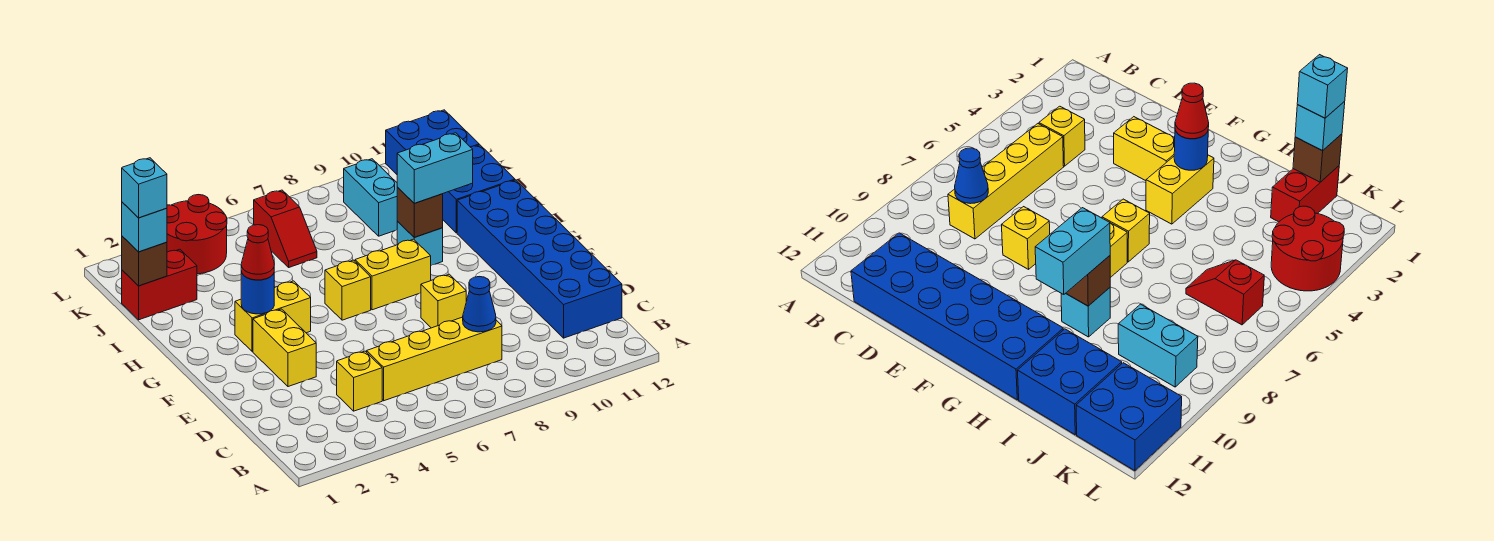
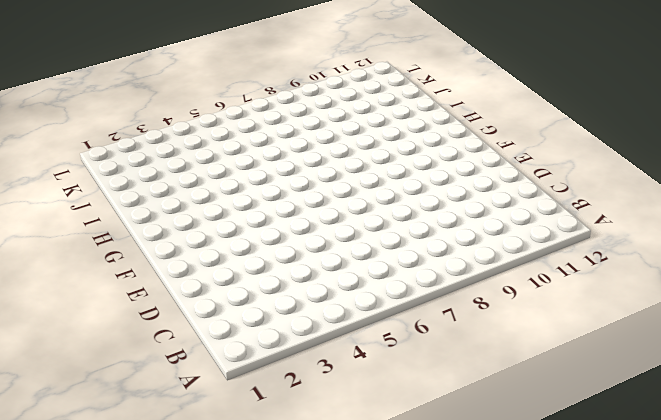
none -> yellow brick C4 level 1
none -> yellow brick C5:C8 level 1
none -> blue brick C11:H12 level 1

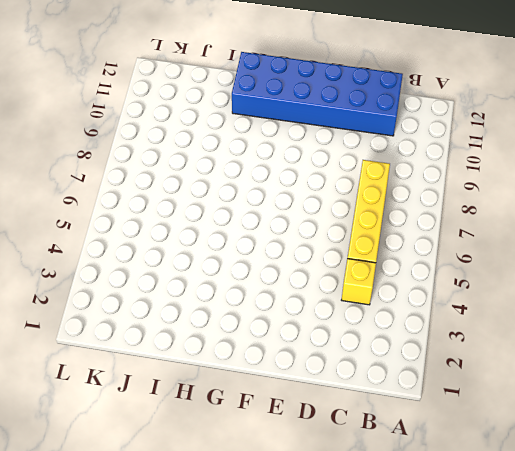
none -> yellow brick E3:F3 level 1
none -> yellow brick E8 level 1
none -> yellow brick G3:G4 level 1

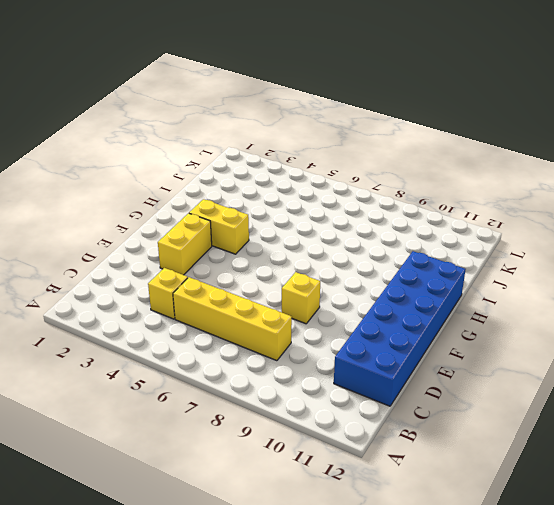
none -> yellow brick G6 level 1
none -> yellow brick G7:G8 level 1
none -> cyan brick H9 level 1

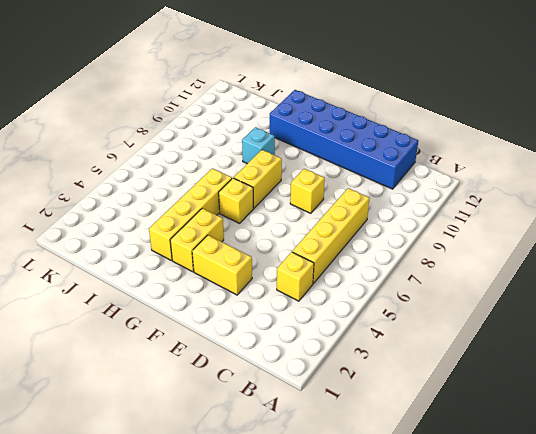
yellow brick H3:H6 level 1 -> none
none -> blue brick I11:J12 level 1
none -> red brick J1:J2 level 1
none -> red slope J6:K6 level 1 top K

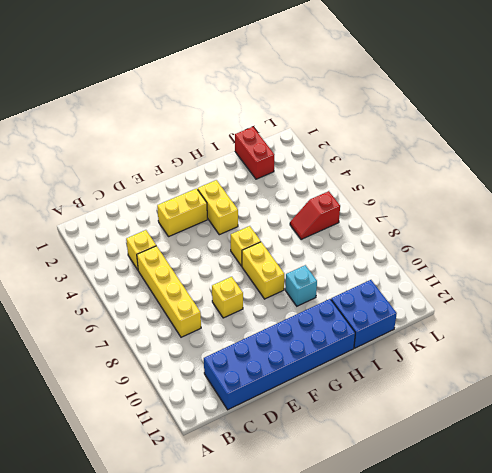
none -> cyan brick J9:K9 level 1
none -> red round brick K3:L4 level 1
none -> blue brick K11:L12 level 1

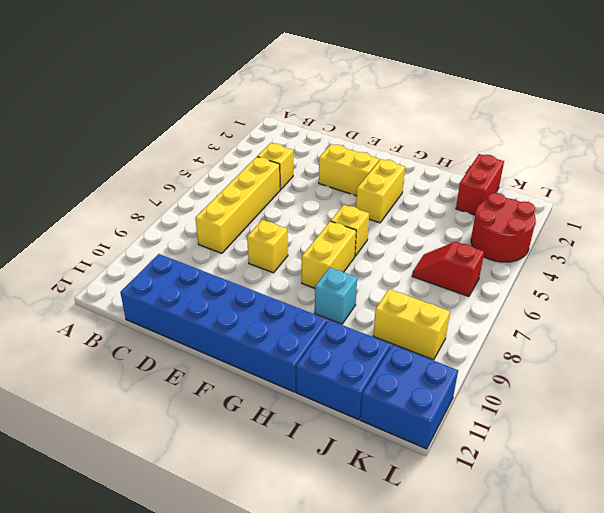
yellow brick J9:K9 level 1 -> cyan brick J9:K9 level 1
none -> blue cone C8 level 2
none -> blue round brick G3 level 2
none -> brown brick H9 level 2

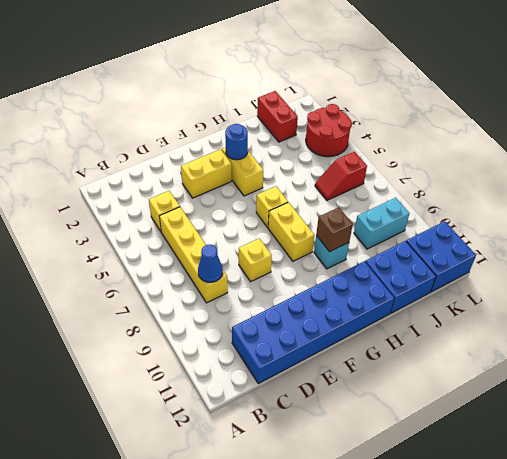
none -> brown brick J1 level 2
none -> red cone G3 level 3
none -> cyan brick H9:H10 level 3

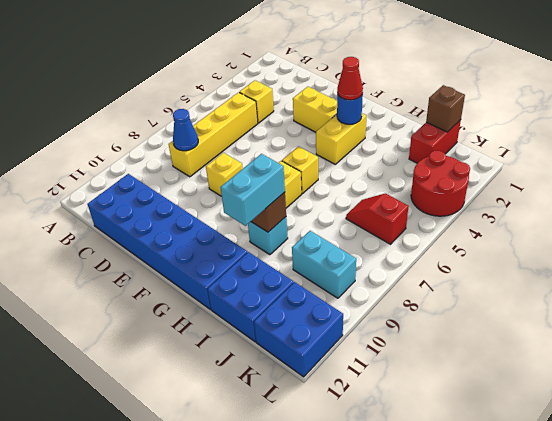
none -> cyan brick J1 level 3
none -> cyan brick J1 level 4

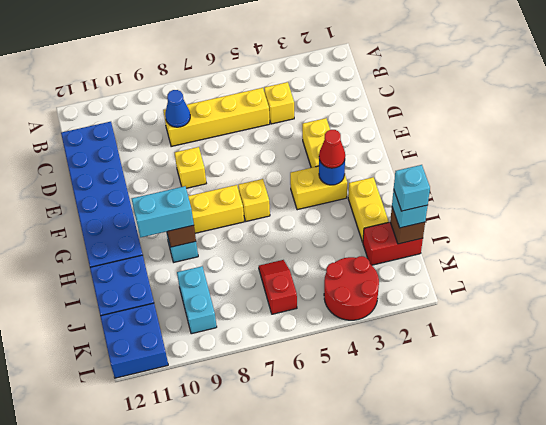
yellow brick H2:I2 level 1 -> none

